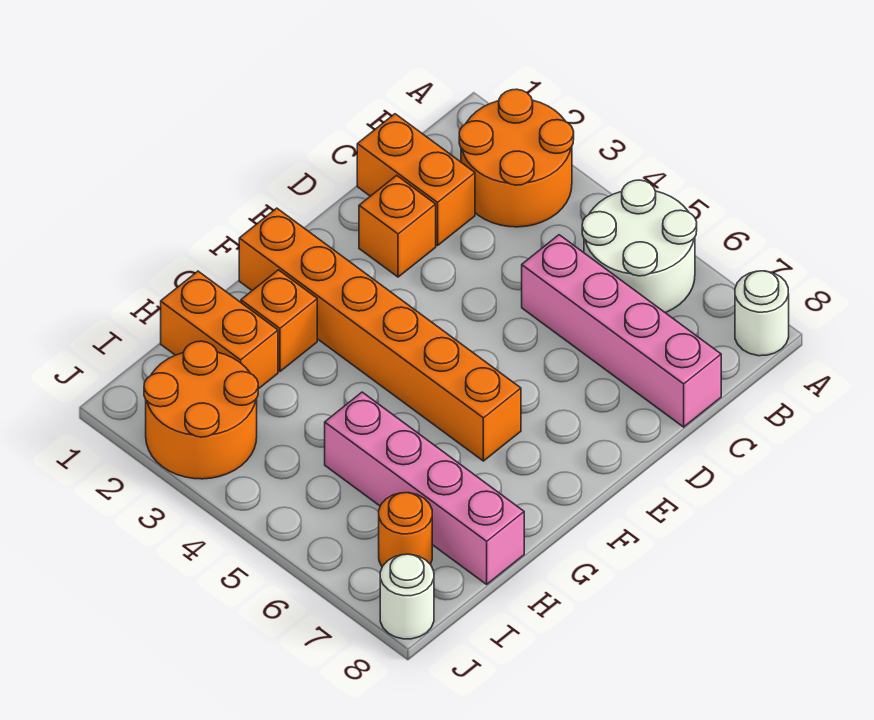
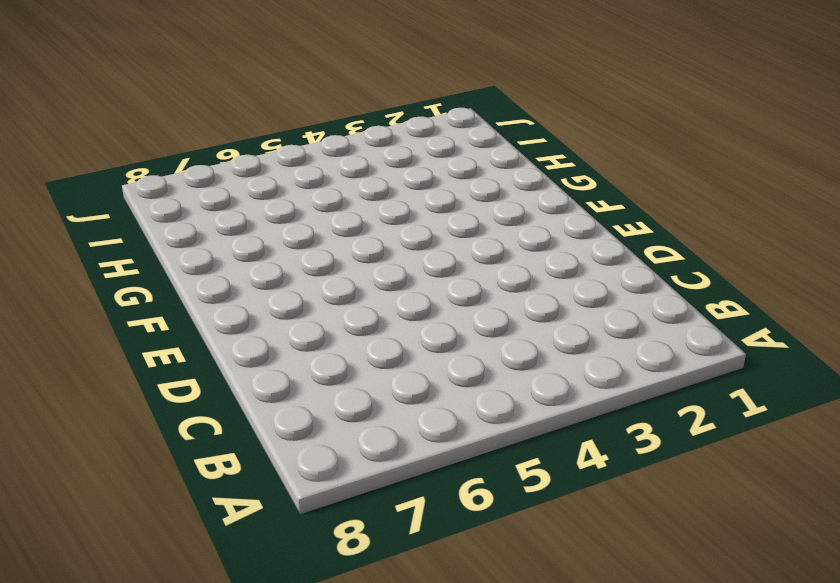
none -> orange round brick A2:B3 level 1
none -> white round brick A5:B6 level 1
none -> white round brick A8 level 1

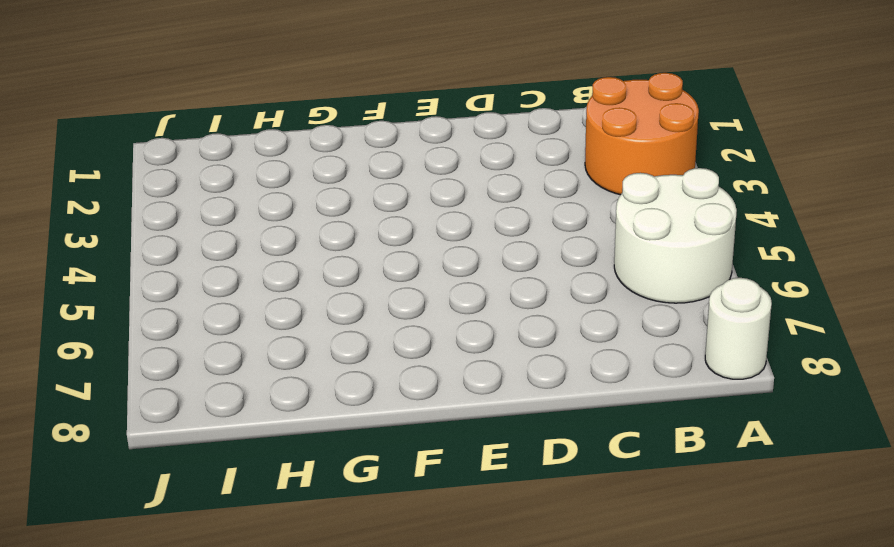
none -> orange brick C1:C2 level 1
none -> pink brick C5:C8 level 1
none -> orange brick D2 level 1

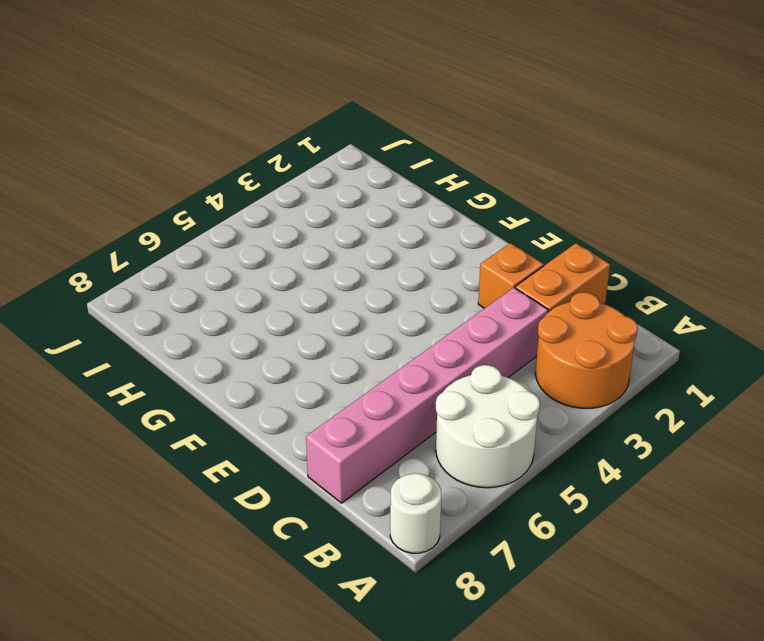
pink brick C3:C8 level 1 -> pink brick C5:C8 level 1
none -> orange brick F1:F6 level 1
none -> orange brick G2 level 1
none -> orange brick H1:H2 level 1

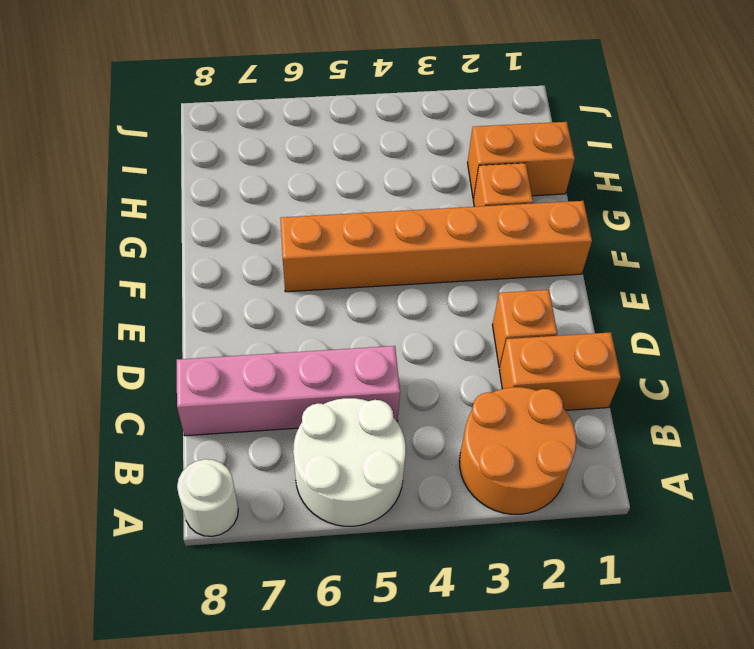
none -> pink brick H5:H8 level 1
none -> orange round brick I2:J3 level 1
none -> orange round brick I7 level 1

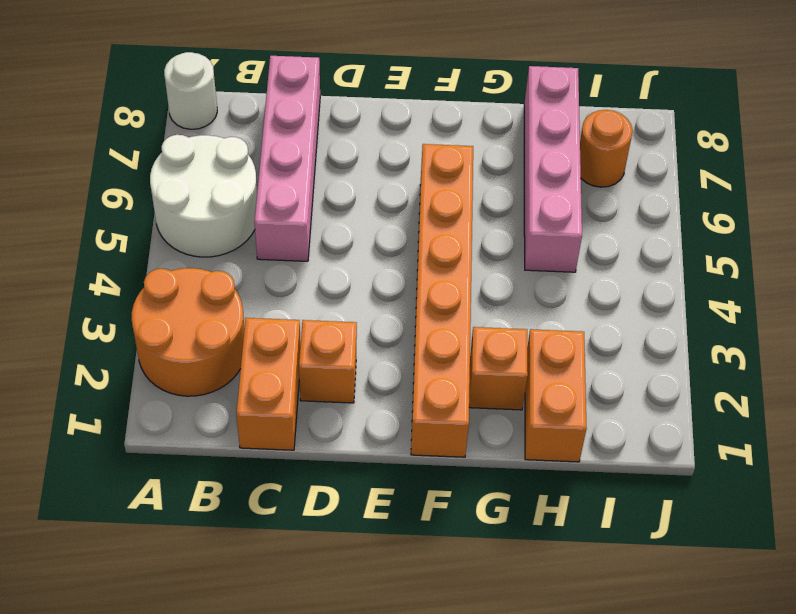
none -> orange round brick I2:J3 level 1
none -> white round brick J8 level 1

